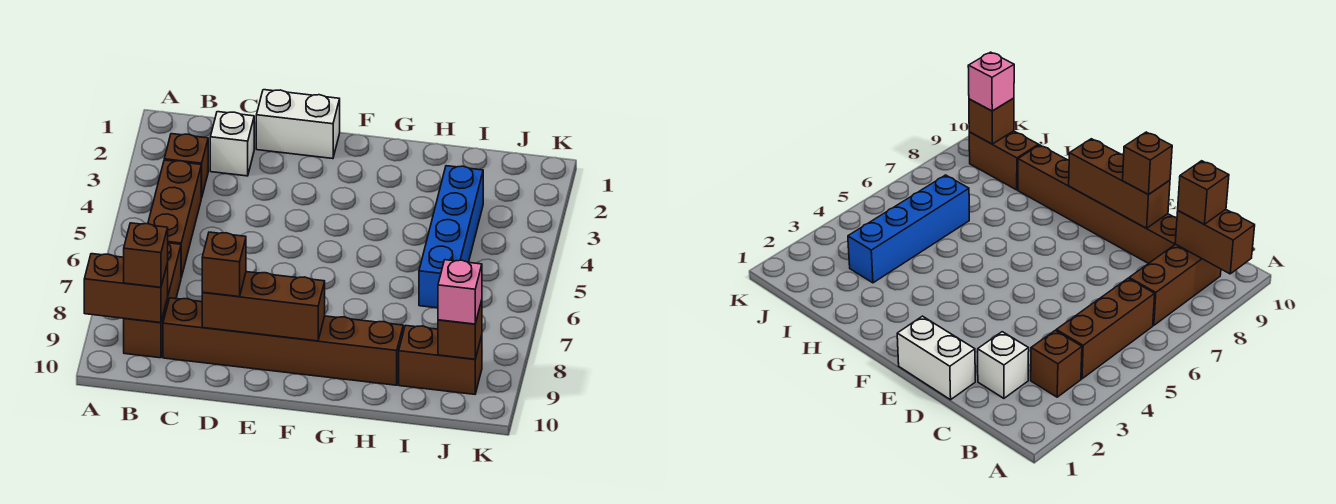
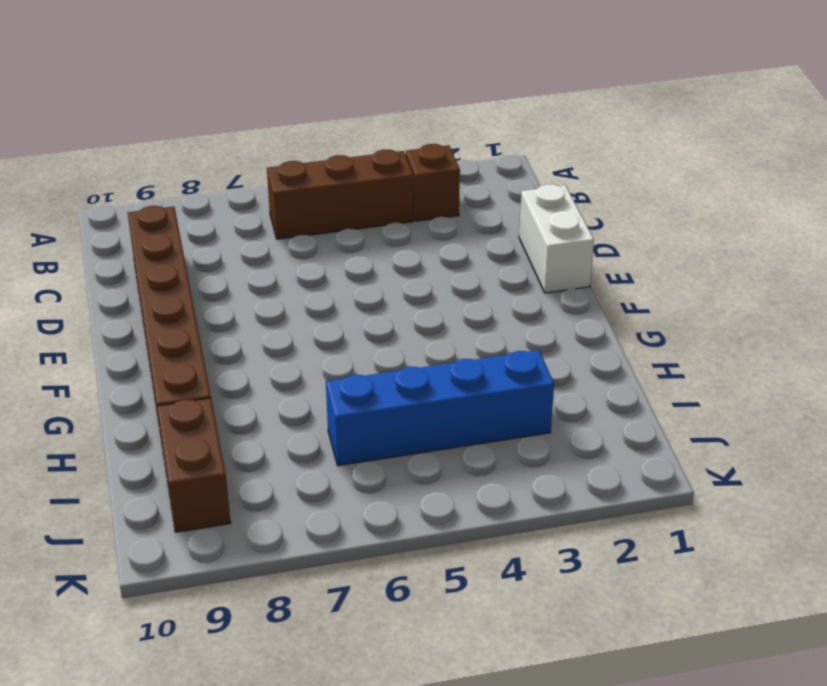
none -> brown brick B7:B9 level 1
none -> white brick C2 level 1
none -> brown brick A9:B9 level 2

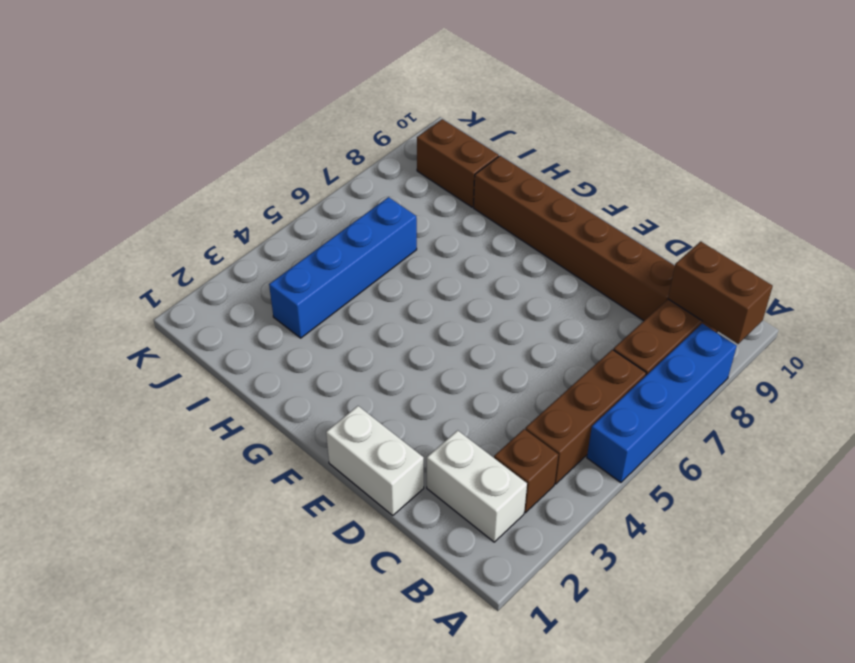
blue brick A5:A8 level 1 -> none
white brick B2:C2 level 1 -> white brick C2 level 1
none -> brown brick D9:F9 level 2
none -> brown brick J9 level 2
none -> brown brick B9 level 3

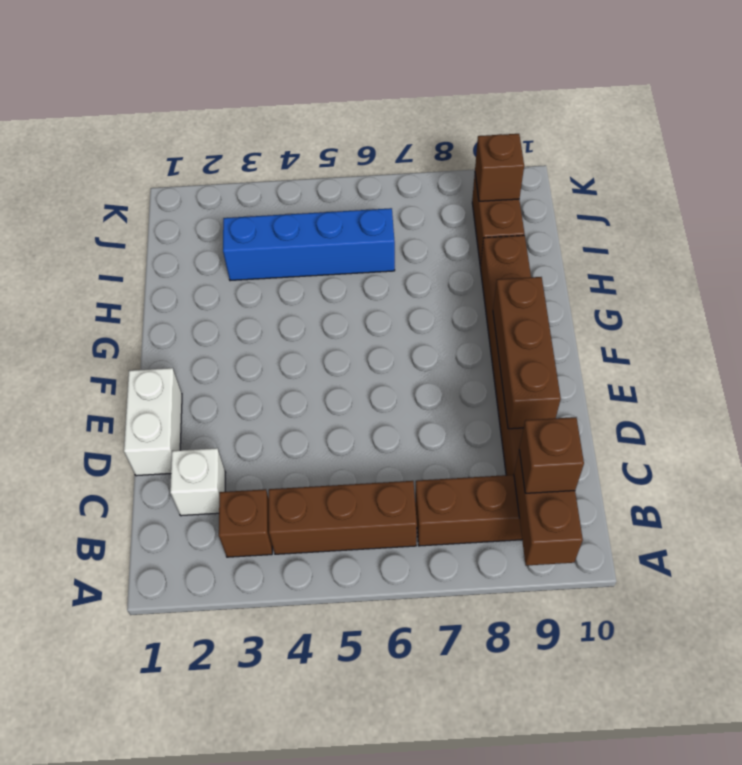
none -> brown brick D9 level 3
none -> pink brick J9 level 3

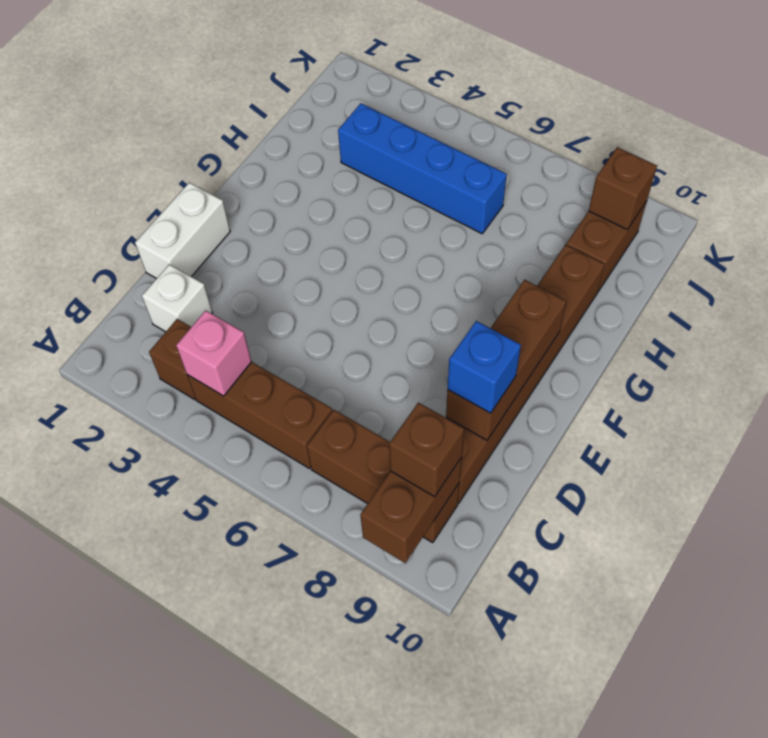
pink brick B4 level 2 -> pink brick J9 level 3
blue brick D9 level 3 -> brown brick D9 level 3

